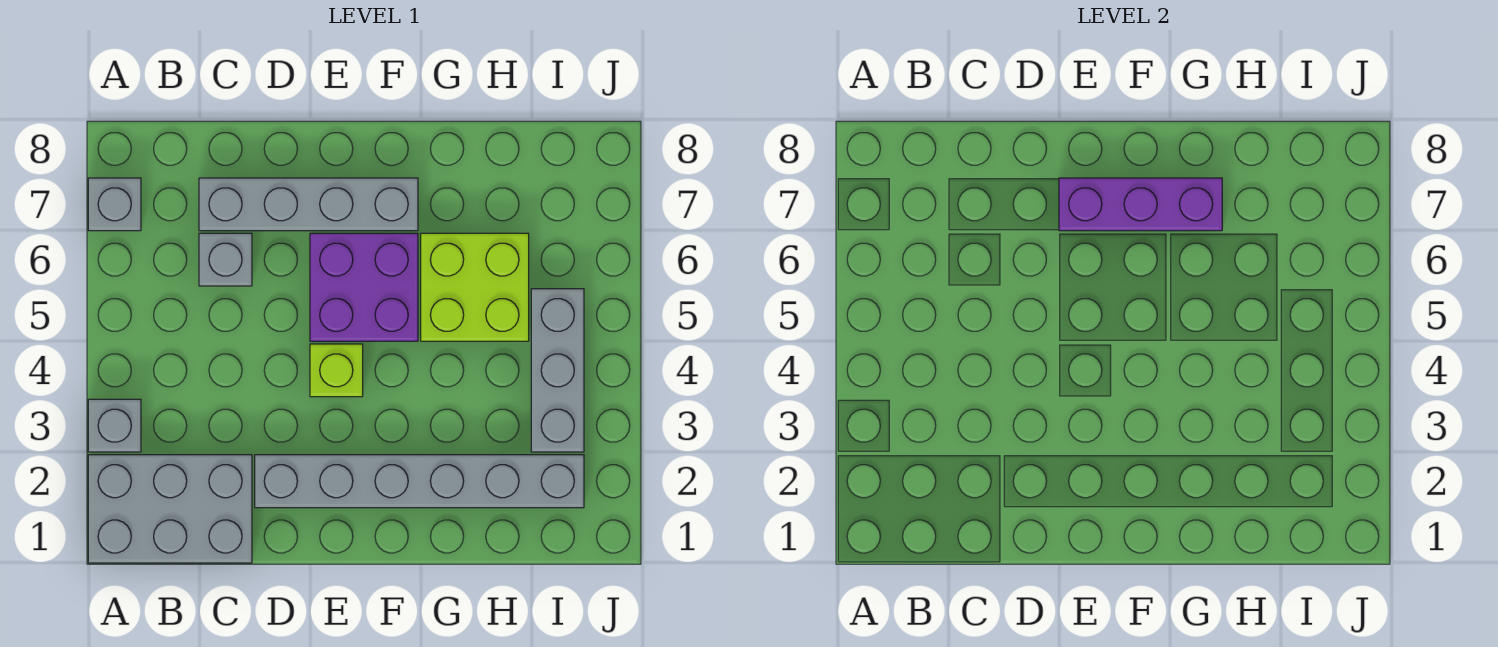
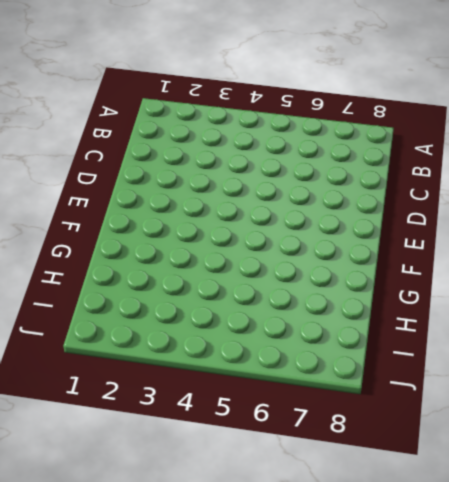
none -> grey brick A1:C2 level 1
none -> grey brick A3 level 1

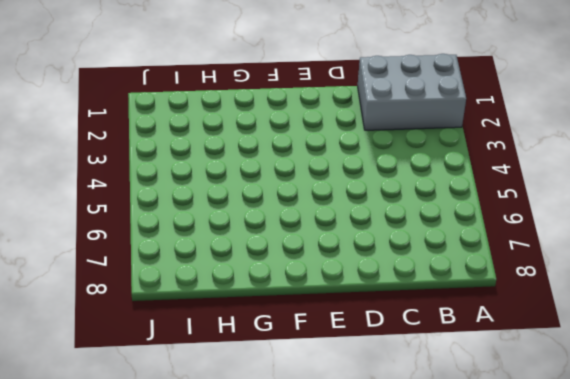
none -> grey brick A3 level 1
none -> grey brick A7 level 1

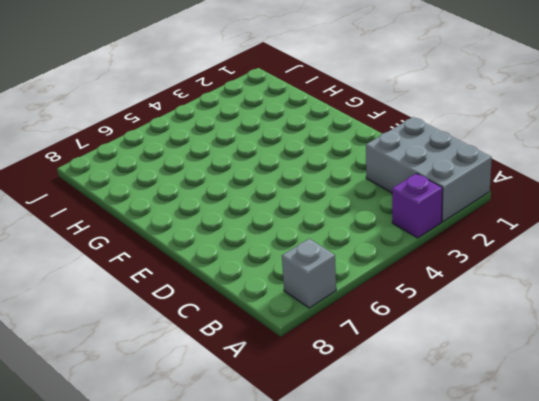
purple brick A3 level 1 -> grey brick A3 level 1
none -> grey brick C6 level 1
none -> grey brick C7:F7 level 1

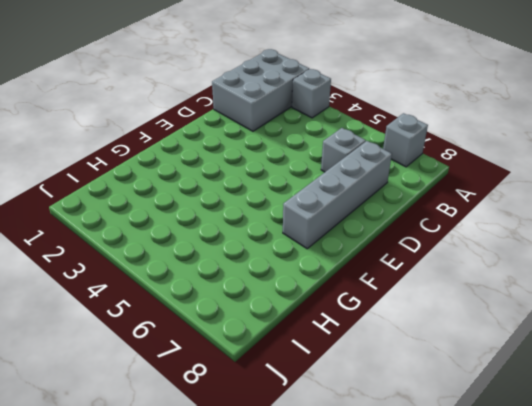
none -> grey brick D2:I2 level 1
none -> lime brick E4 level 1

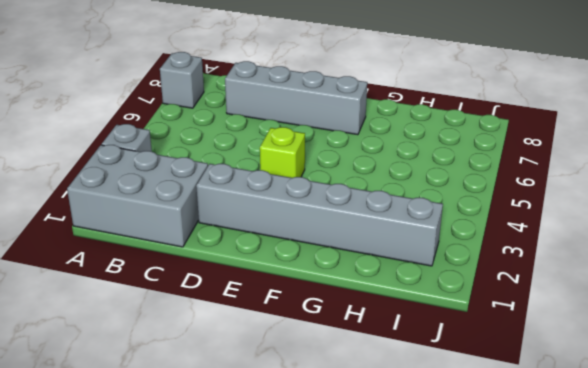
none -> grey brick C6 level 1
none -> purple brick E5:F6 level 1

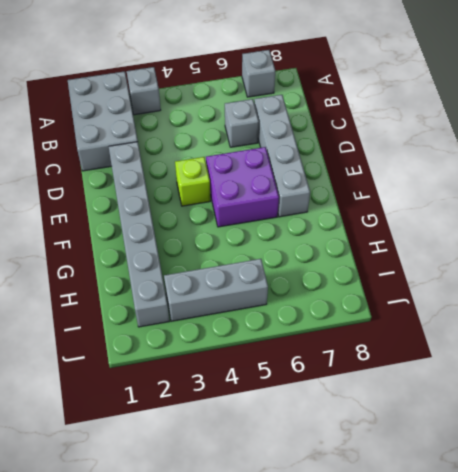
none -> lime brick G5:H6 level 1
none -> purple brick E7:G7 level 2

